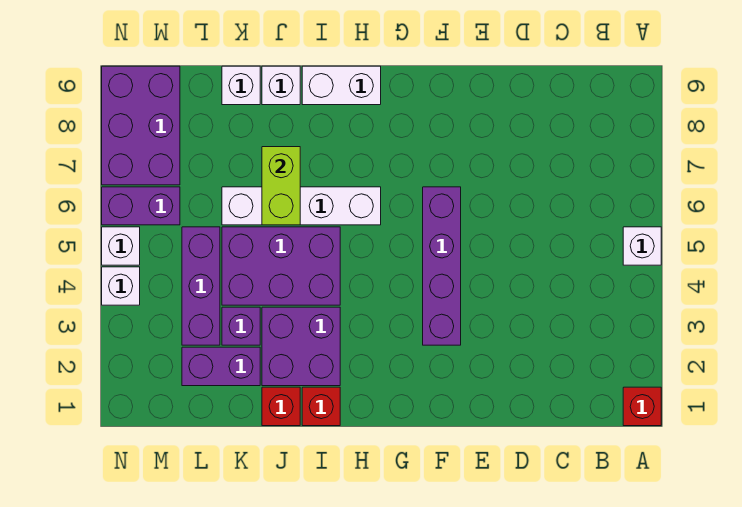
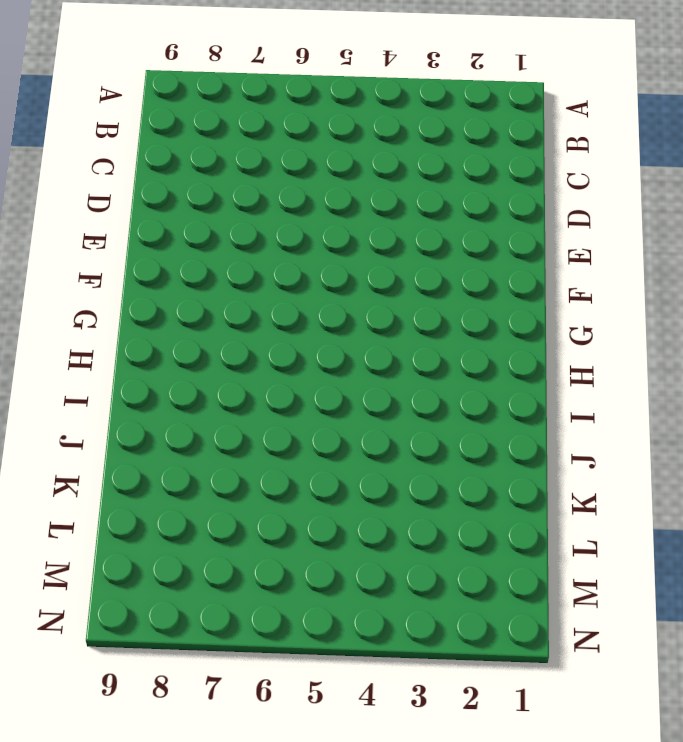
none -> red brick A1 level 1
none -> white brick A5 level 1
none -> purple brick F3:F6 level 1

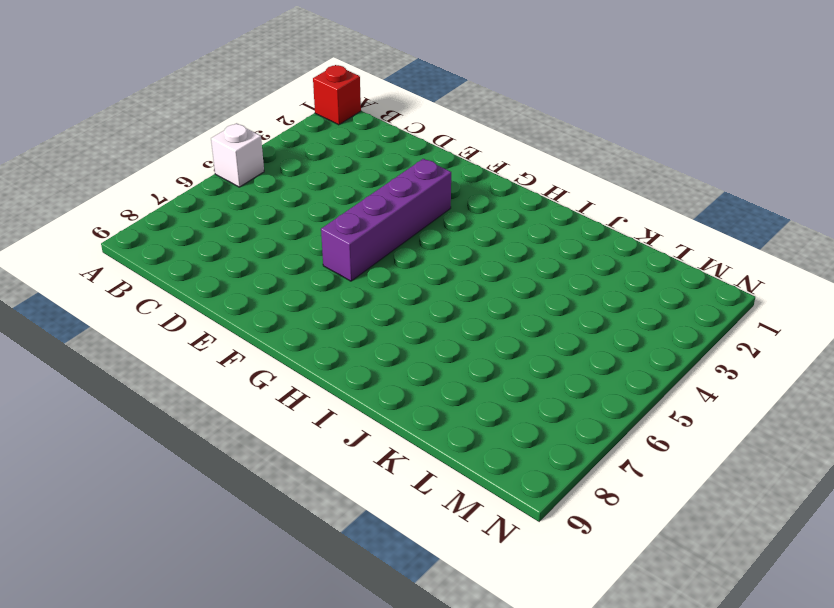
none -> white brick H6:K6 level 1
none -> white brick H9:I9 level 1
none -> red brick I1 level 1

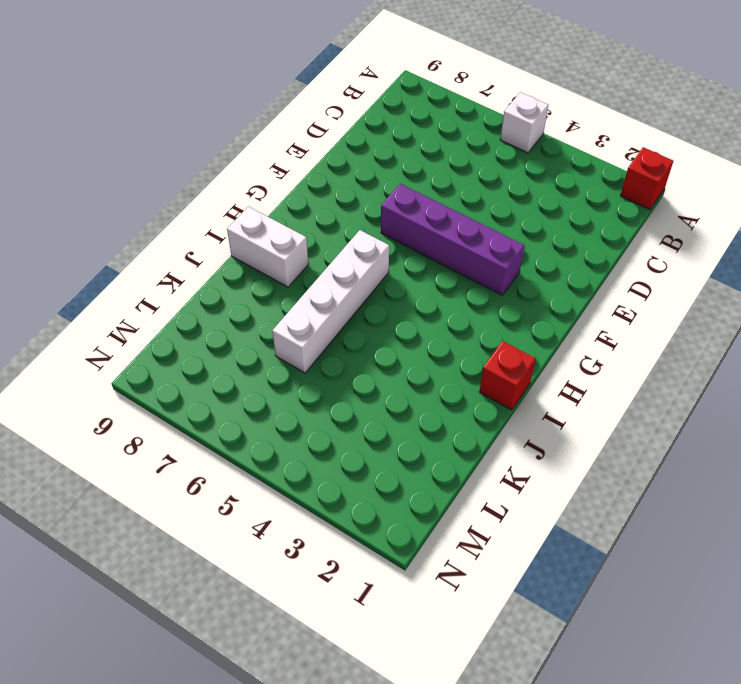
white brick I8:I9 level 1 -> white brick H9:I9 level 1
none -> purple brick I2:J3 level 1
none -> purple brick I4:K5 level 1
none -> red brick J1 level 1

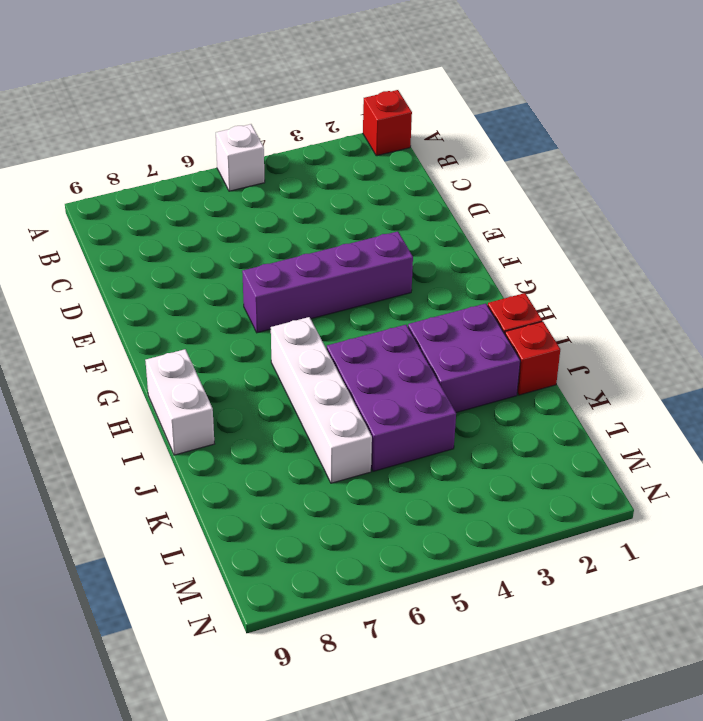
none -> white brick J9 level 1
none -> purple brick K2:L2 level 1
none -> purple brick K3 level 1

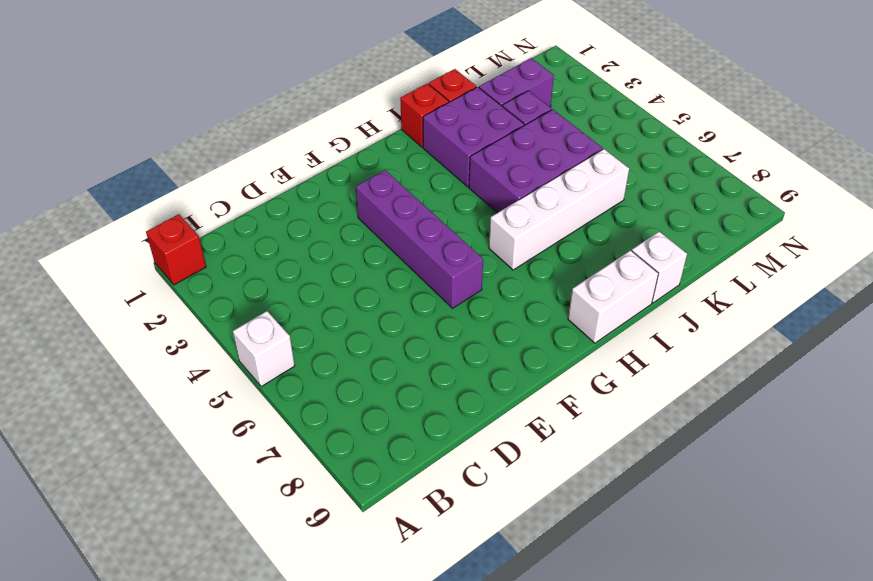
none -> white brick K9 level 1
none -> purple brick L3:L5 level 1
none -> purple brick M6:N6 level 1

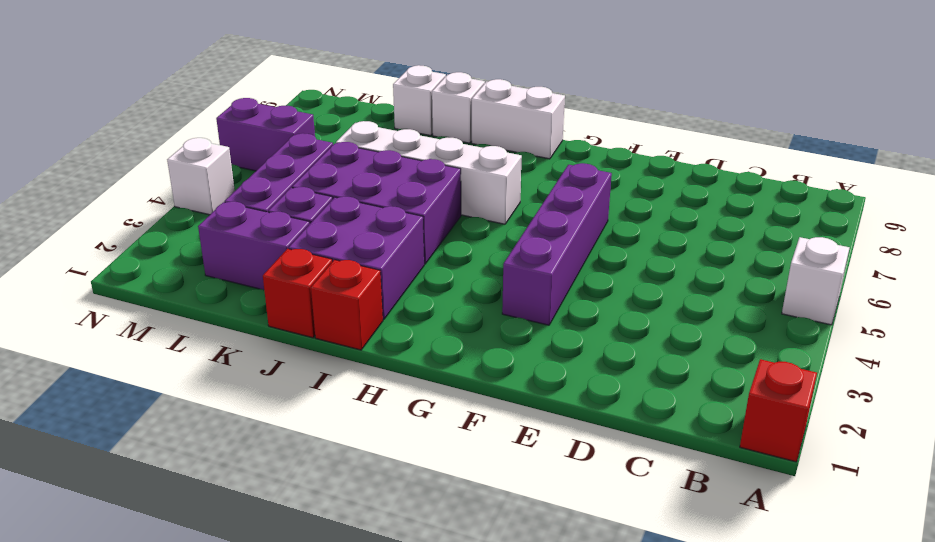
none -> purple brick M7:N9 level 1
none -> white brick N5 level 1
none -> lime brick J6:J7 level 2

